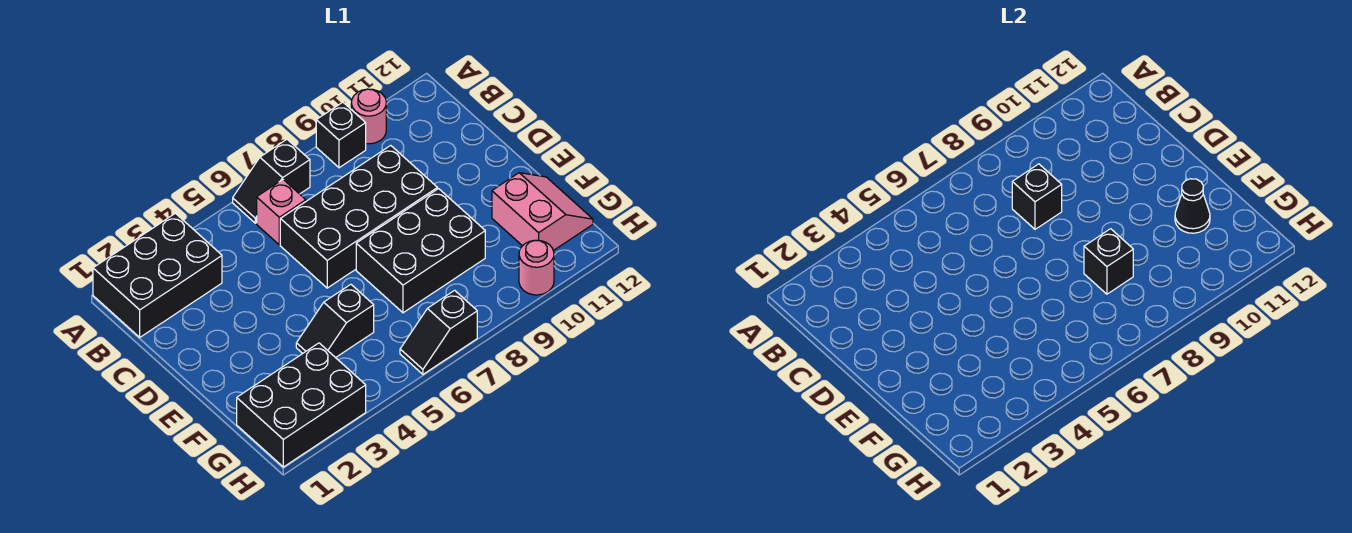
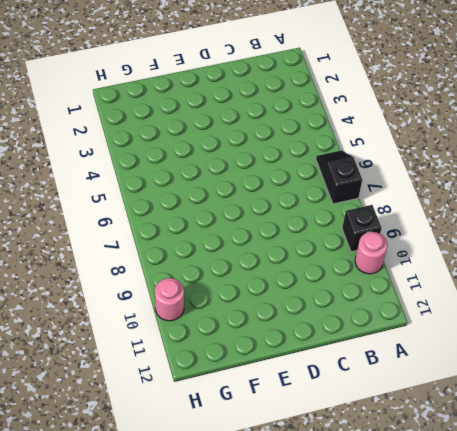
none -> black brick A1:B3 level 1
none -> pink brick B6 level 1
none -> black brick C6:D9 level 1

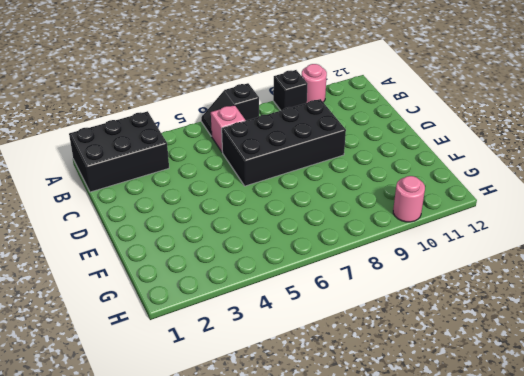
none -> black brick E7:F9 level 1
none -> black slope F4:F5 level 1 top 5
none -> pink slope F11:G12 level 1 top 11

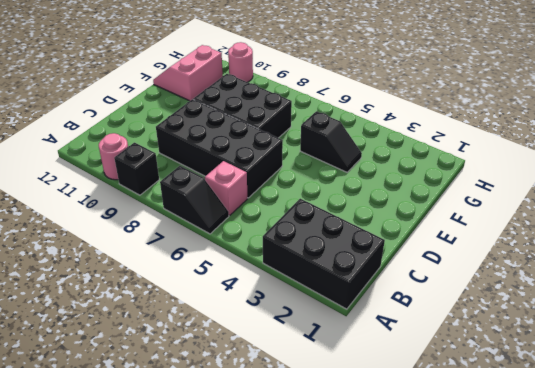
none -> black brick G1:H3 level 1
none -> black slope H6:H7 level 1 top 7
none -> black brick C8 level 2

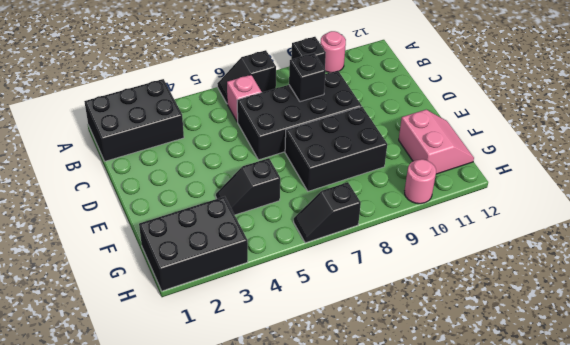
none -> black brick F8 level 2
none -> black cone F11 level 2

